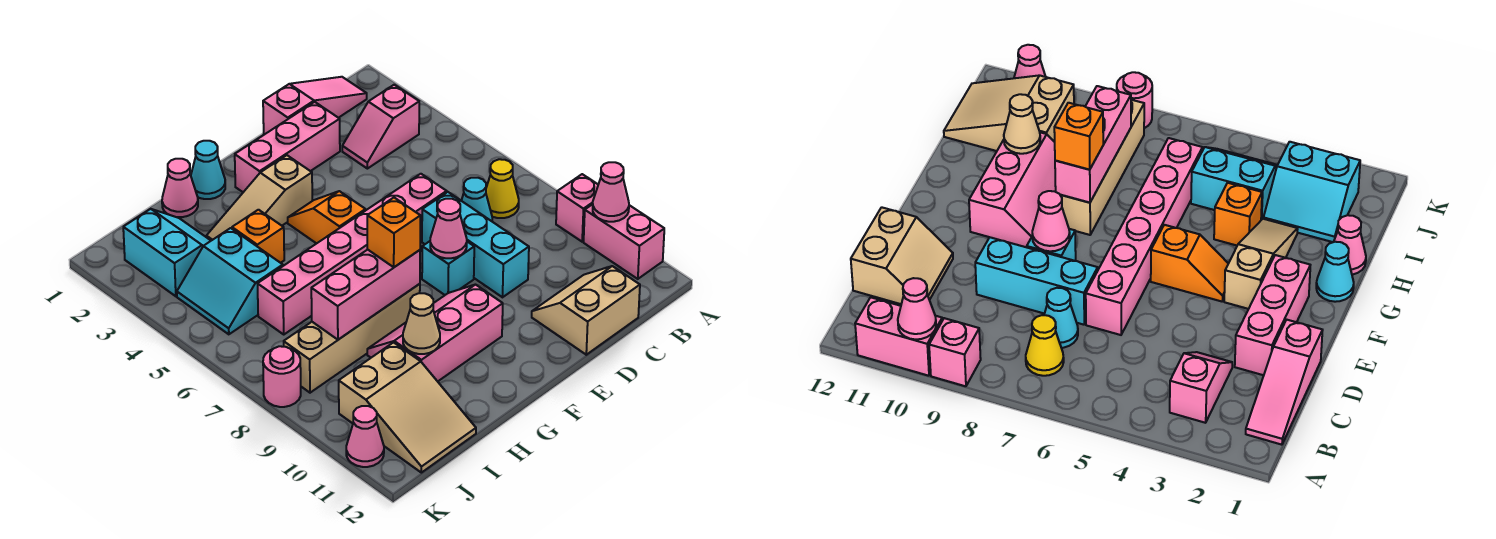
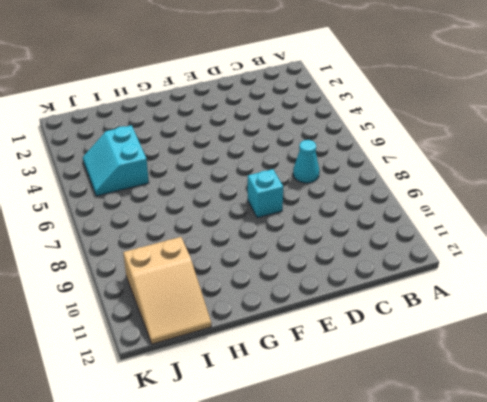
none -> pink brick A9 level 1
none -> pink brick A10:A11 level 1
none -> pink slope B1:D1 level 1 top D

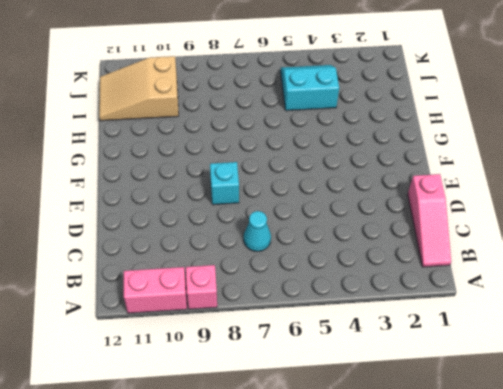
none -> pink slope B3:C3 level 1 top B
none -> yellow cone B7 level 1
none -> tan slope C11:D12 level 1 top 12

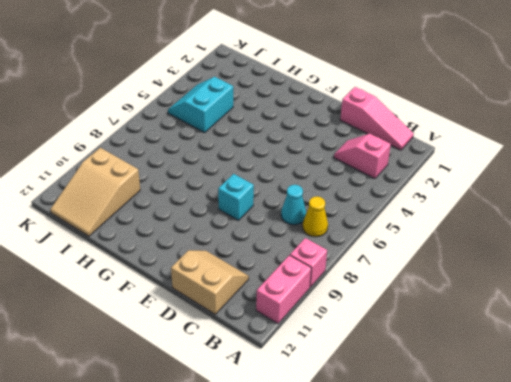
none -> pink brick D2:F2 level 1
none -> pink brick D6:I6 level 1
none -> cyan brick D7:D9 level 1

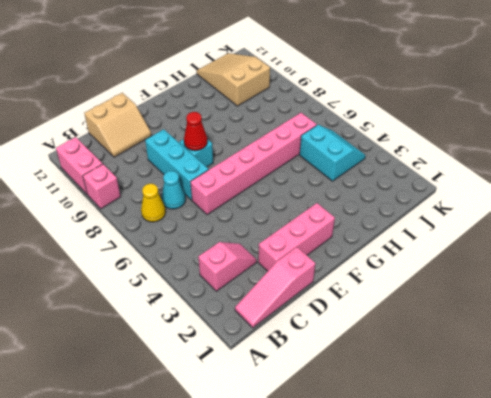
red cone E8 level 2 -> pink cone E8 level 2
none -> tan slope F3:H3 level 1 top F
none -> orange slope F4:F5 level 1 top 5
none -> pink slope F9:H10 level 1 top 10

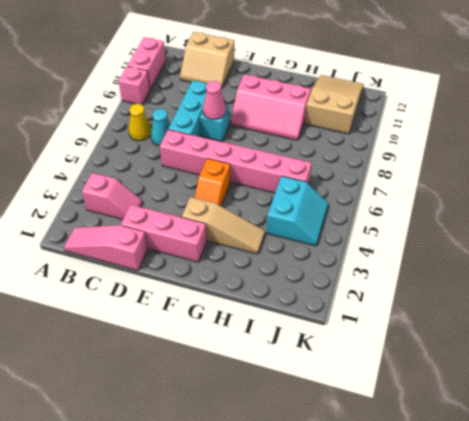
none -> cyan cone G1 level 1
none -> tan brick G8:J8 level 1
none -> pink cone H1 level 1

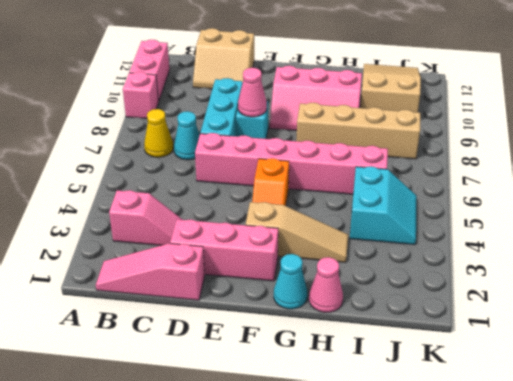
none -> orange brick H4 level 1
none -> cyan slope I2:J3 level 1 top J
none -> pink round brick K8 level 1

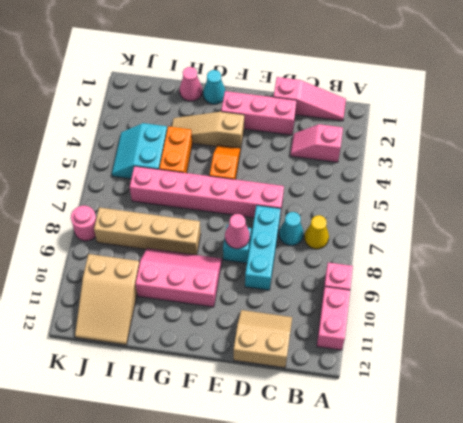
orange brick H4:H5 level 1 -> orange brick H4 level 1
none -> cyan slope I2:J3 level 1 top J
none -> pink cone K11 level 1
none -> pink cone A10 level 2

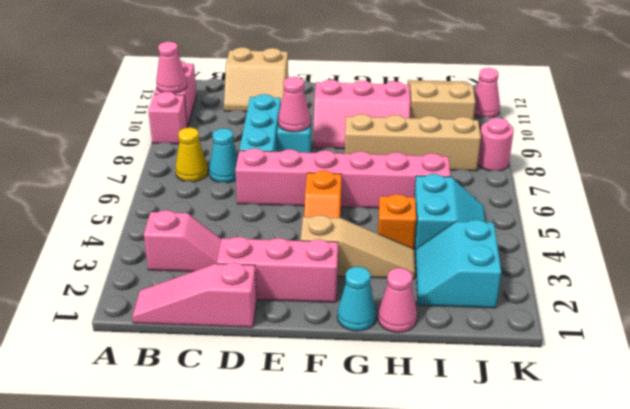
none -> pink brick G8:I8 level 2
none -> tan cone H10 level 2
none -> orange brick G8 level 3

